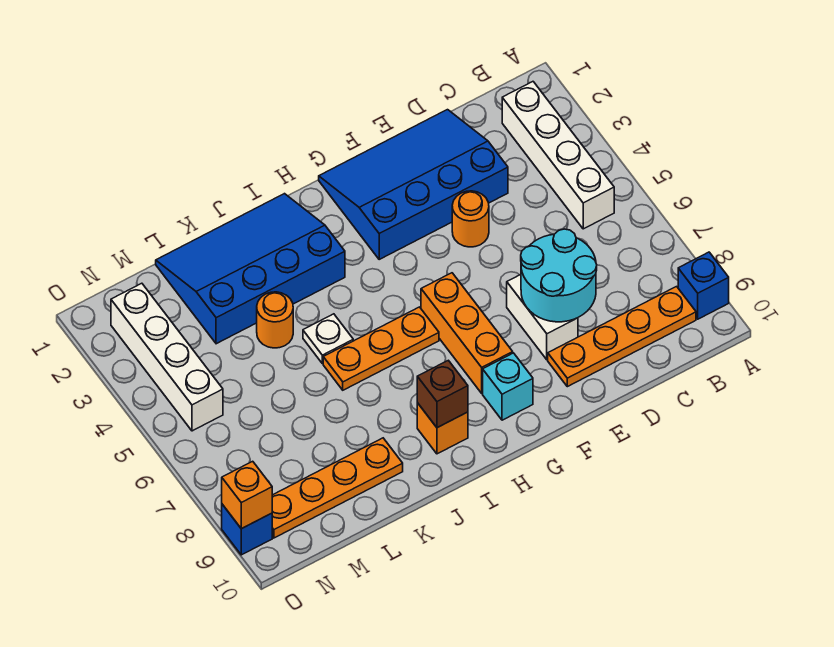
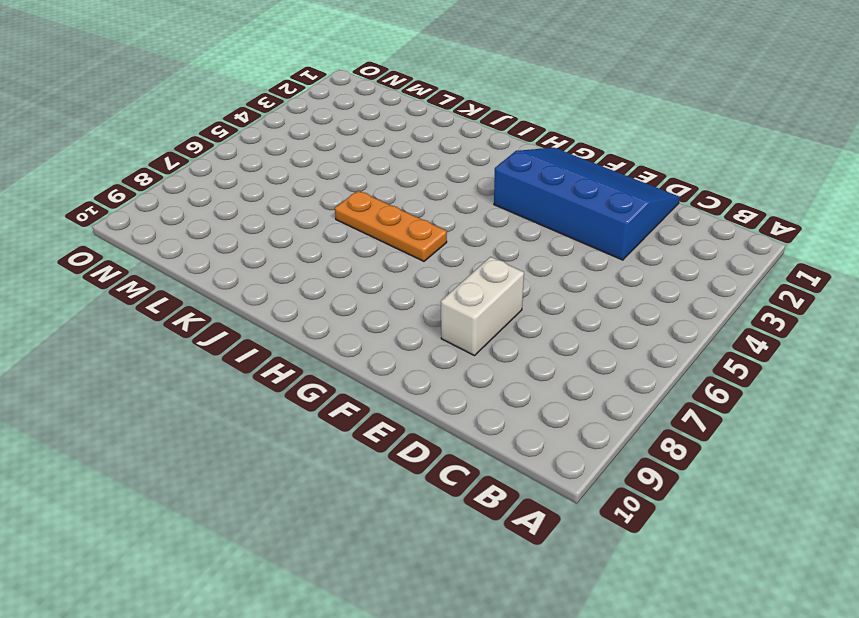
none -> blue brick A9 level 1
none -> white brick B2:B5 level 1
none -> orange plate B9:E9 level 1

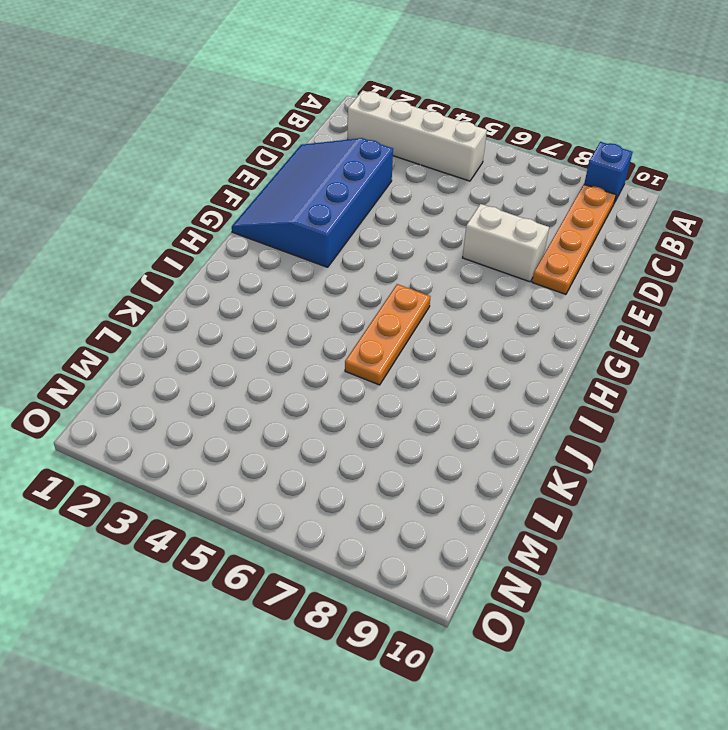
none -> orange round brick E4 level 1
none -> orange brick G6:G8 level 1
none -> cyan brick G9 level 1

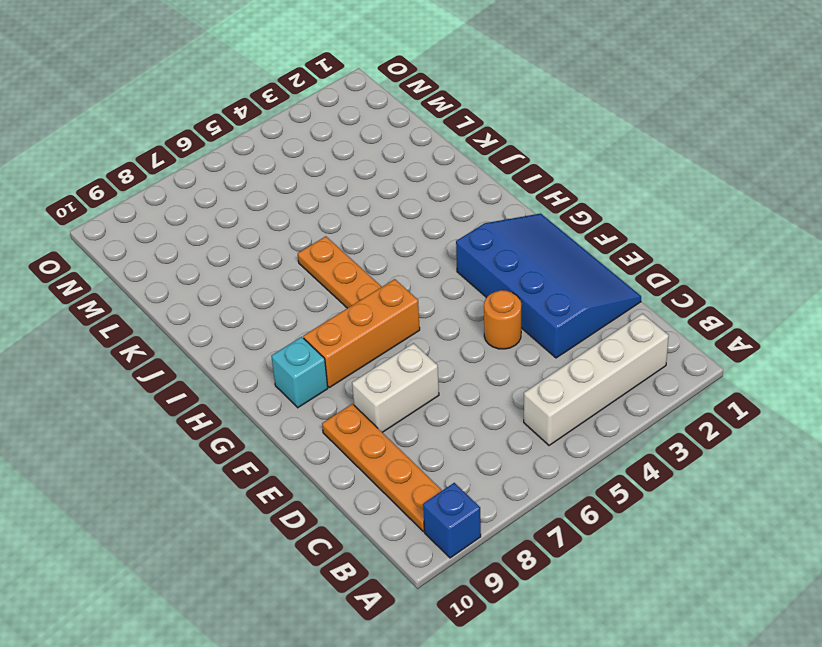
none -> blue slope I1:L3 level 1 top 3
none -> orange brick I9 level 1
none -> white plate J5 level 1

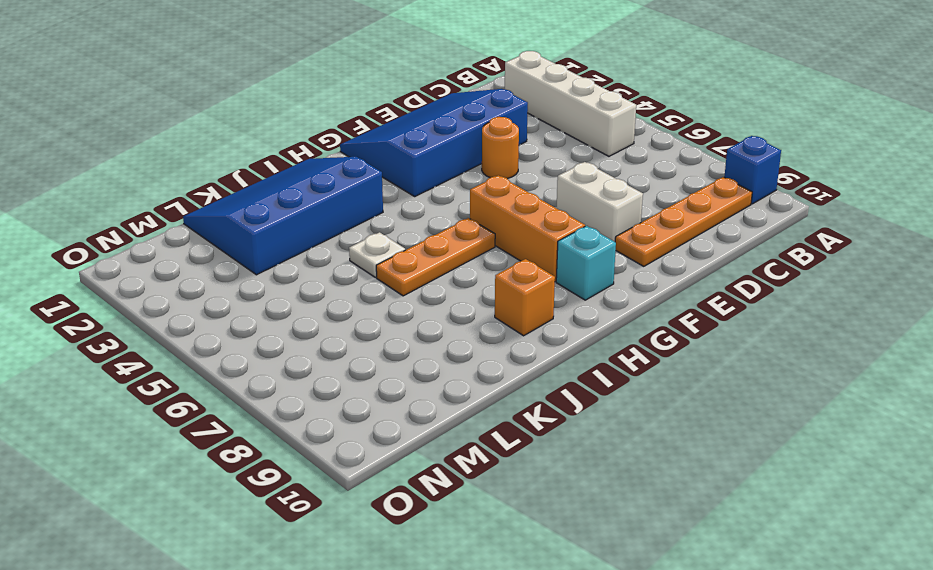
none -> orange round brick K4 level 1
none -> orange plate K9:N9 level 1
none -> white brick N2:N5 level 1

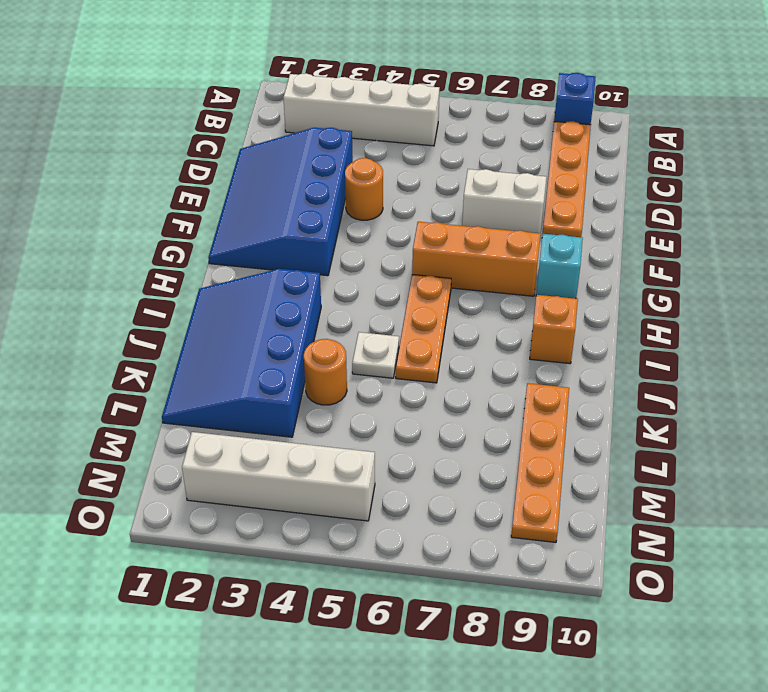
none -> blue brick O9 level 1
none -> cyan round brick D7:E8 level 2
none -> brown brick I9 level 2

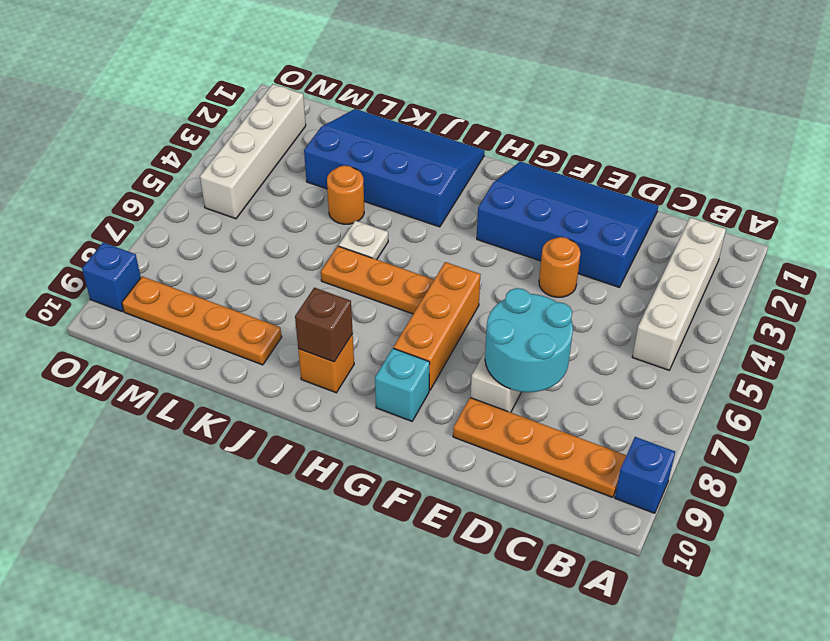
none -> orange brick O9 level 2

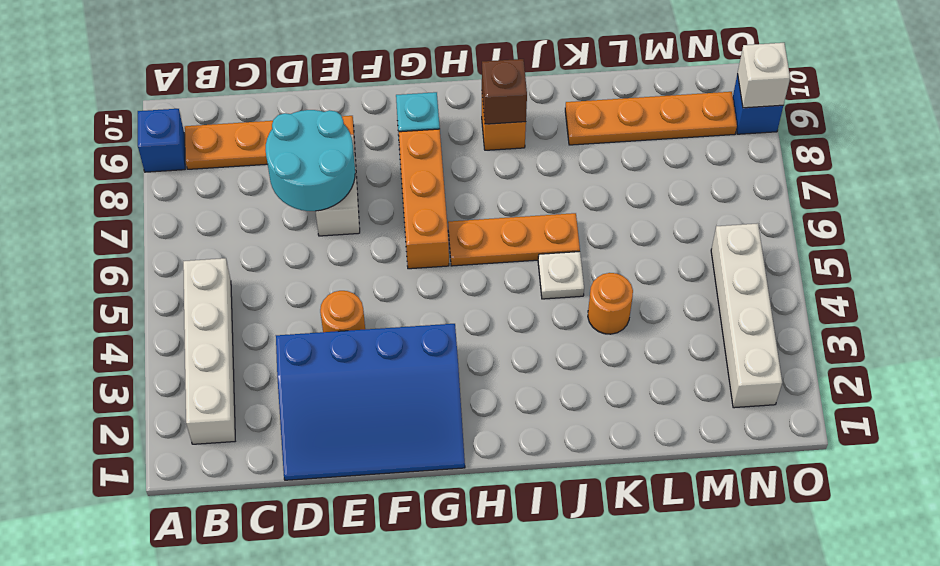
white brick O9 level 2 -> orange brick O9 level 2
none -> blue slope I1:L3 level 1 top 3

